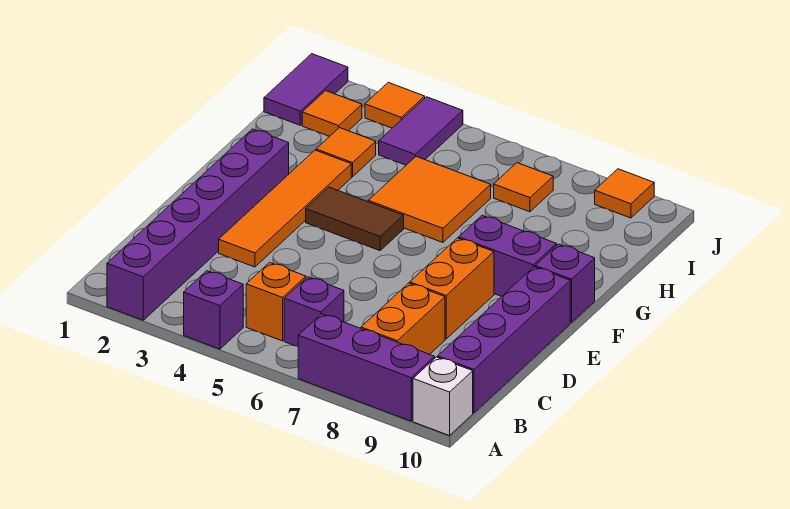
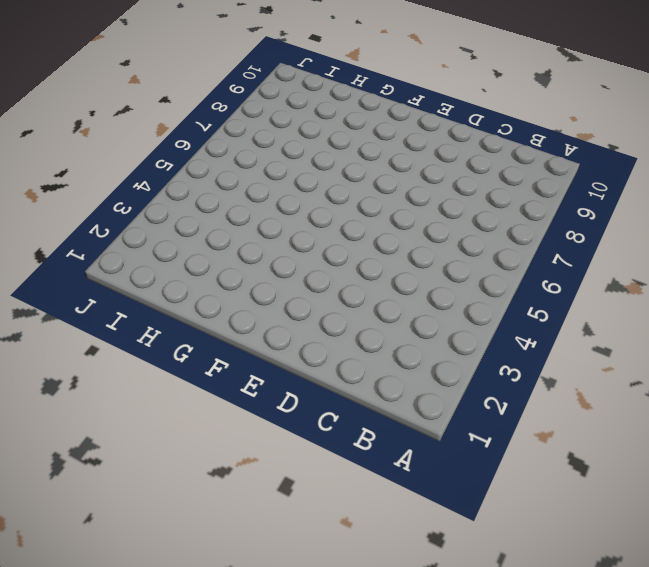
none -> purple brick A2:F2 level 1
none -> purple brick A4 level 1
none -> purple brick A7:A9 level 1

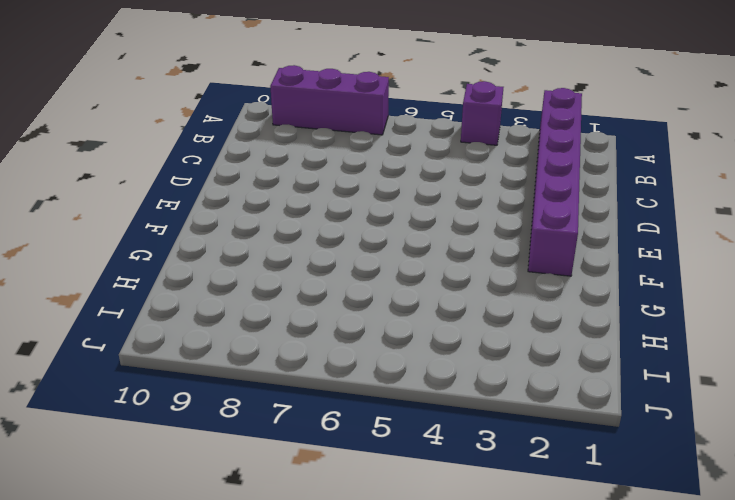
none -> white brick A10 level 1
none -> orange brick B5 level 1
none -> purple brick B6 level 1

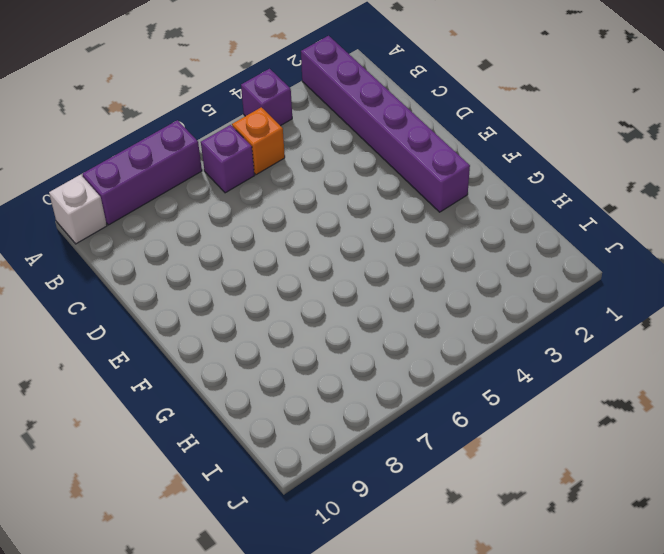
none -> orange brick B8:C8 level 1
none -> purple brick B10:E10 level 1
none -> orange tile D3:G3 level 1

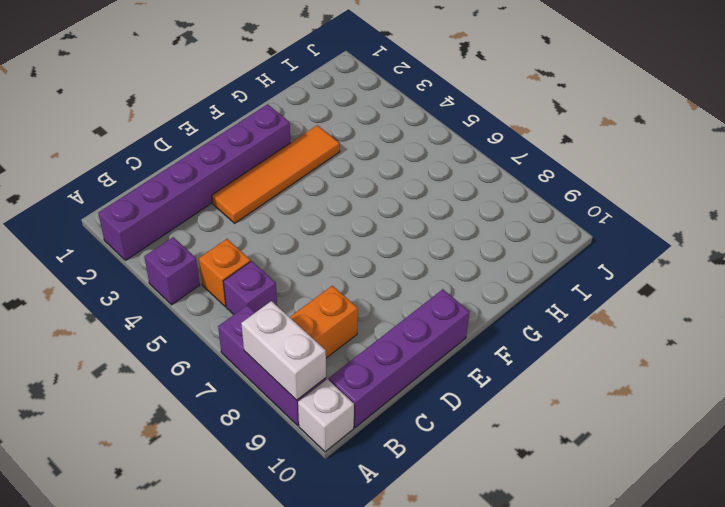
white brick A8:A9 level 2 -> none
none -> orange brick D8:E8 level 1
none -> brown tile F4:F5 level 1
none -> purple brick F8:F9 level 1

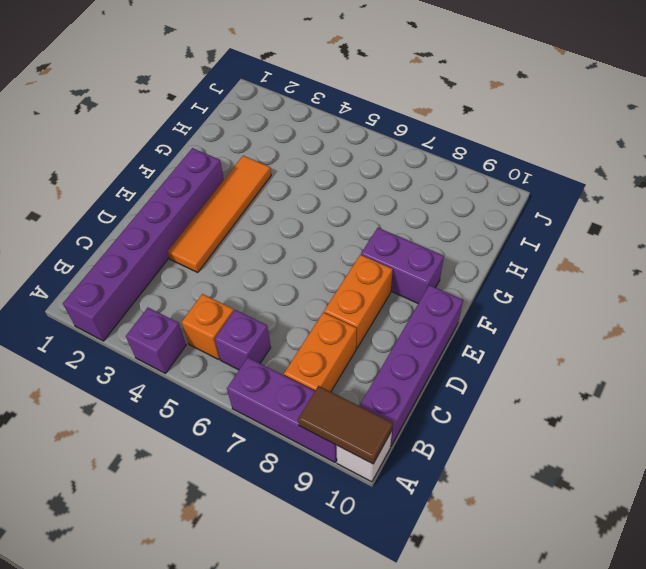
brown tile A9:A10 level 2 -> brown tile F4:F5 level 1
none -> purple brick F10 level 1
none -> orange tile G5:H6 level 1
none -> orange tile H3 level 1

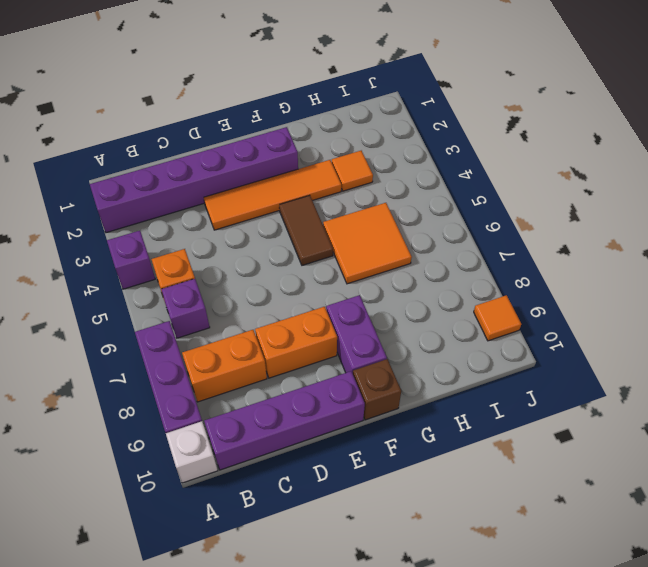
brown brick F10 level 1 -> purple brick F10 level 1
none -> purple tile I1:J1 level 1
none -> orange tile I2 level 1
none -> purple tile I4:J4 level 1

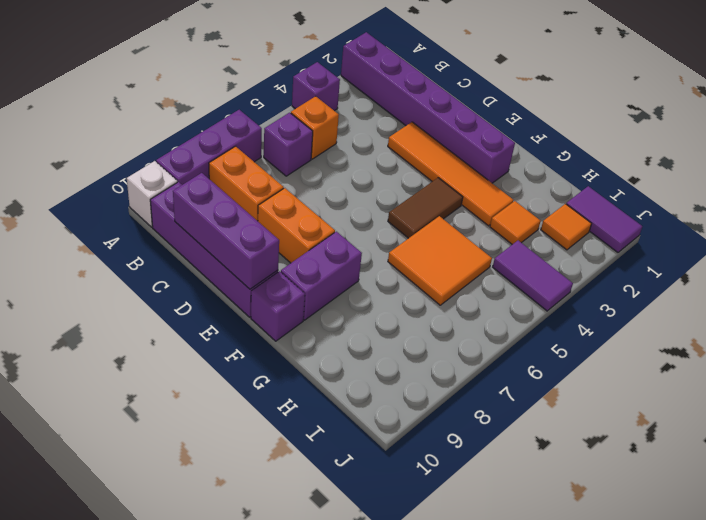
purple brick C10:E10 level 2 -> none
none -> orange tile I7 level 1
none -> orange tile J3 level 1
none -> orange tile J9 level 1

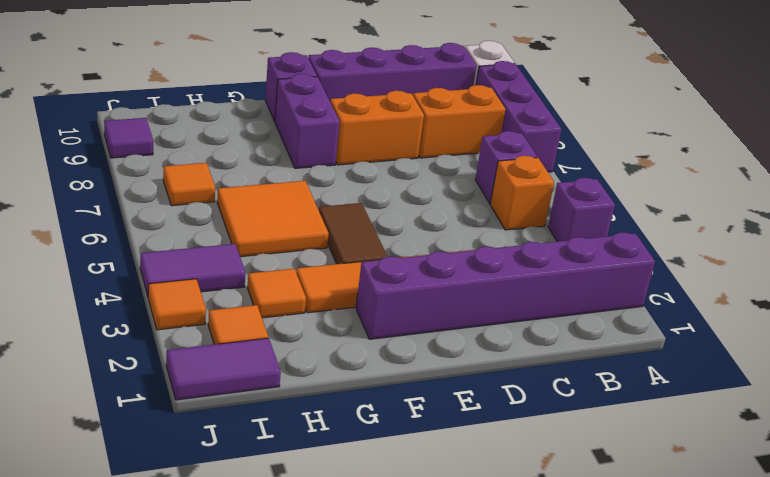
purple tile J9 level 1 -> orange tile J9 level 1

